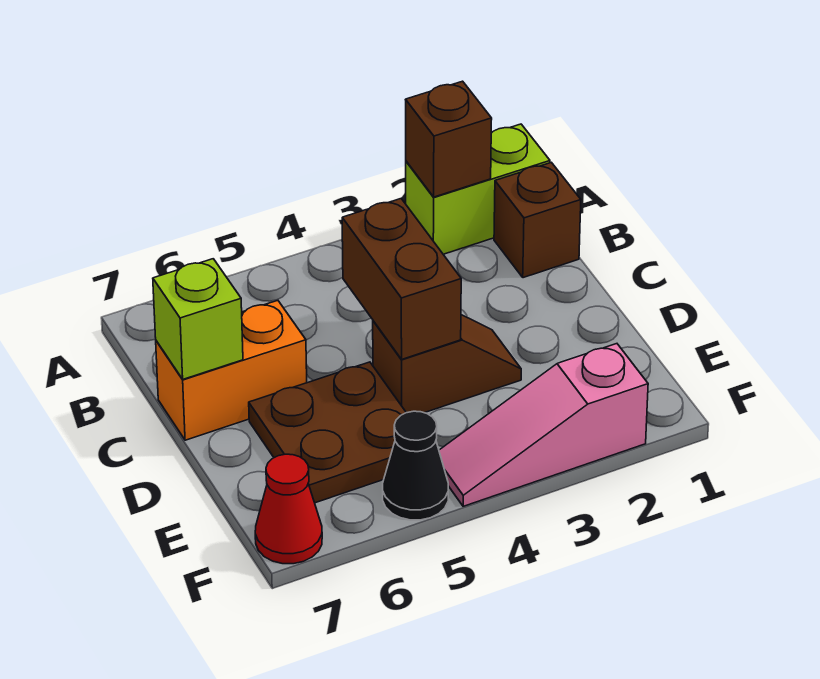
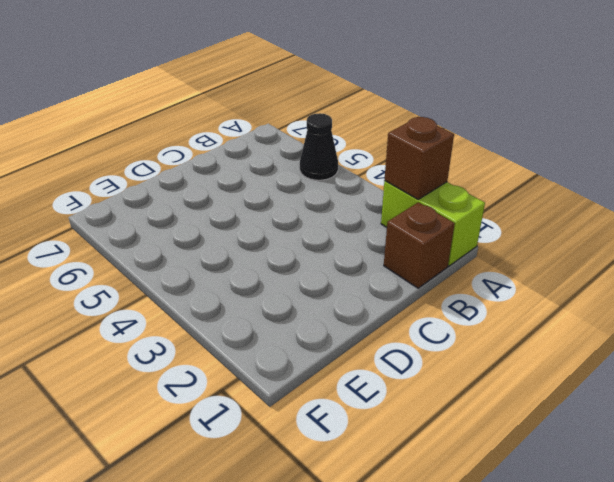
black cone A5 level 1 -> black cone F5 level 1
none -> orange brick C6:C7 level 1
none -> brown slope D3:D4 level 1 top 4

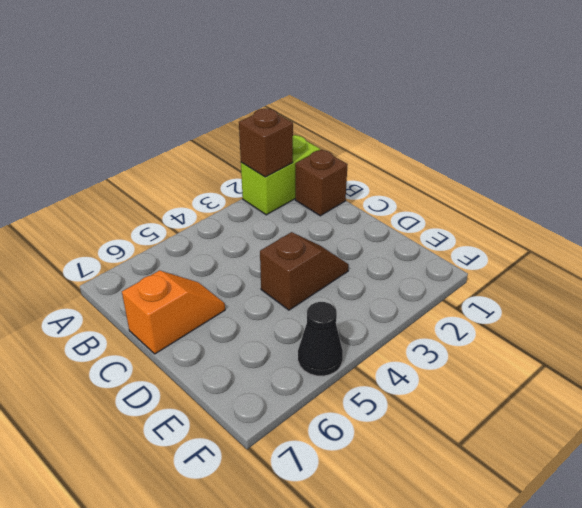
orange slope C6:C7 level 1 top 7 -> orange brick C6:C7 level 1
none -> brown plate D5:E6 level 1
none -> pink slope F2:F4 level 1 top 2

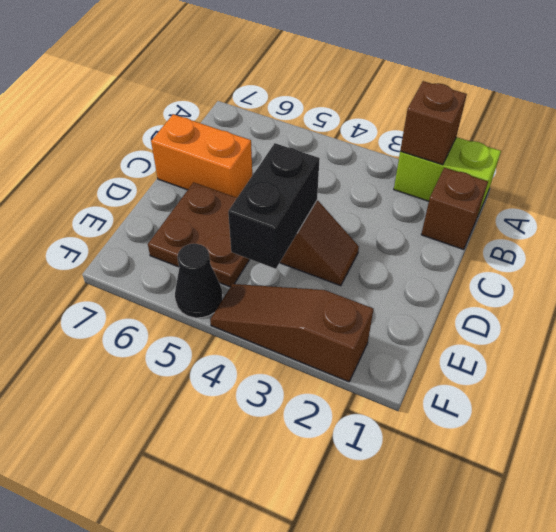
black brick D4:E4 level 2 -> brown brick C4:D4 level 2
brown slope F2:F4 level 1 top 2 -> pink slope F2:F4 level 1 top 2
none -> red cone F7 level 1
none -> lime brick C7 level 2

